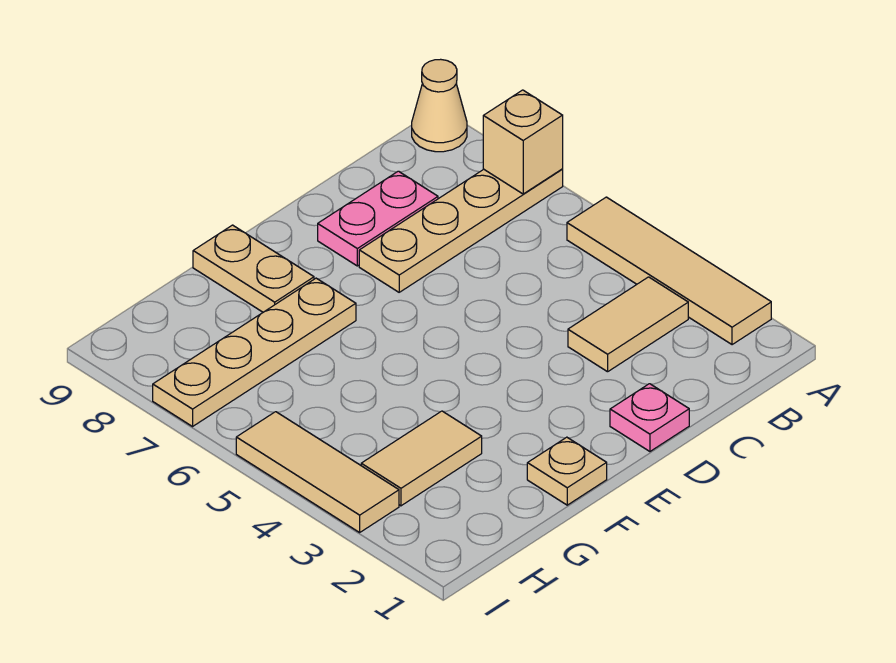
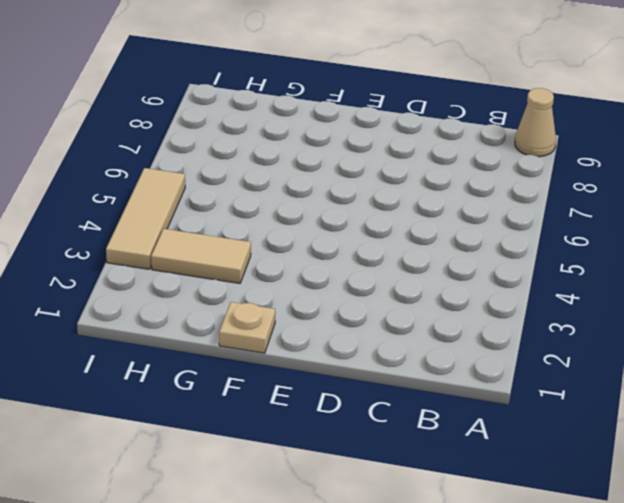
none -> tan tile A2:A5 level 1
none -> tan plate A7:D7 level 1
none -> tan tile B3:C3 level 1

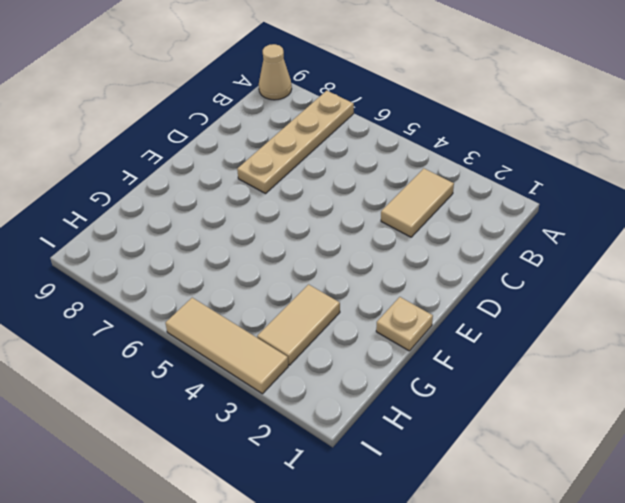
none -> tan tile A2:A5 level 1
none -> pink plate C8:D8 level 1
none -> pink plate D1 level 1

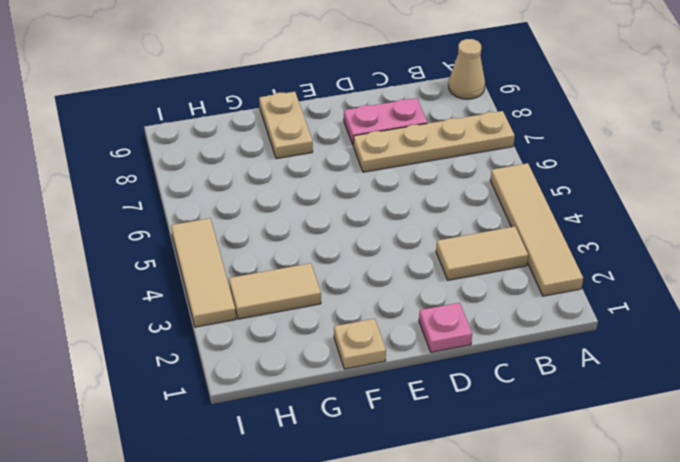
none -> tan plate F7:I7 level 1
none -> tan brick A7 level 2

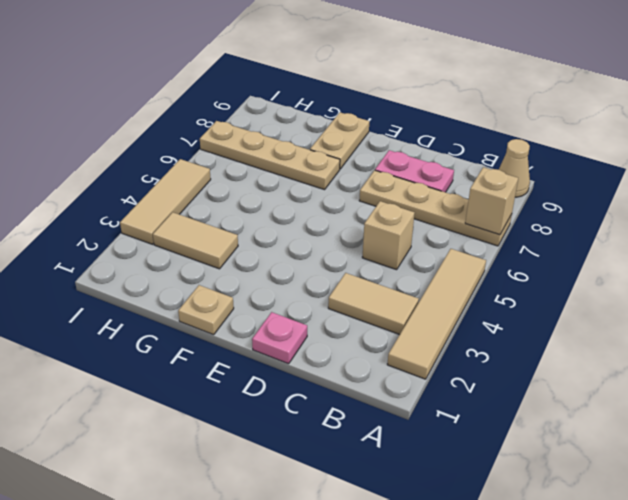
tan brick C5 level 1 -> none

